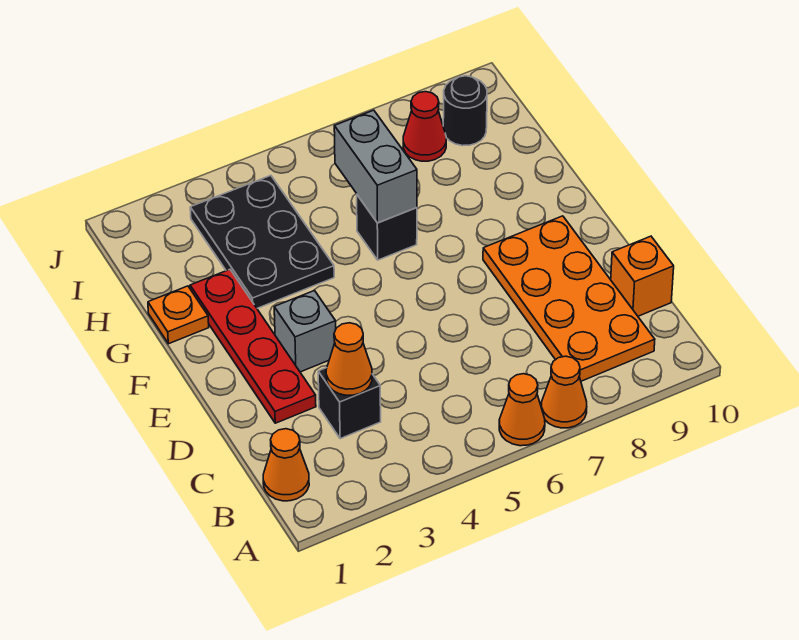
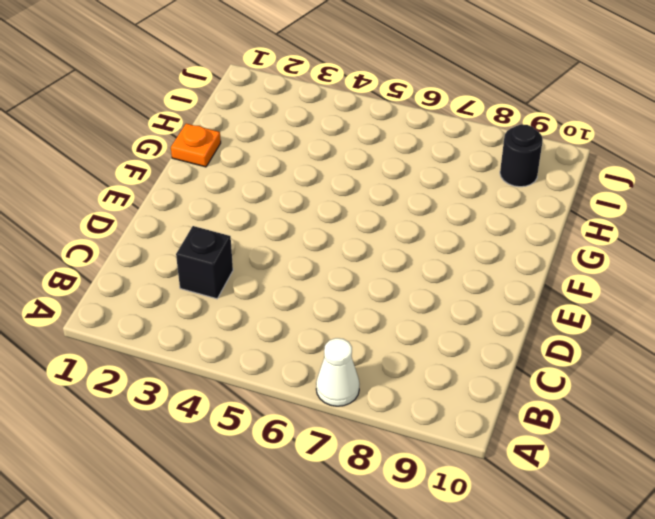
white cone A7 level 1 -> orange cone A7 level 1
none -> orange cone A6 level 1
none -> orange cone B1 level 1
none -> orange plate B8:E9 level 1

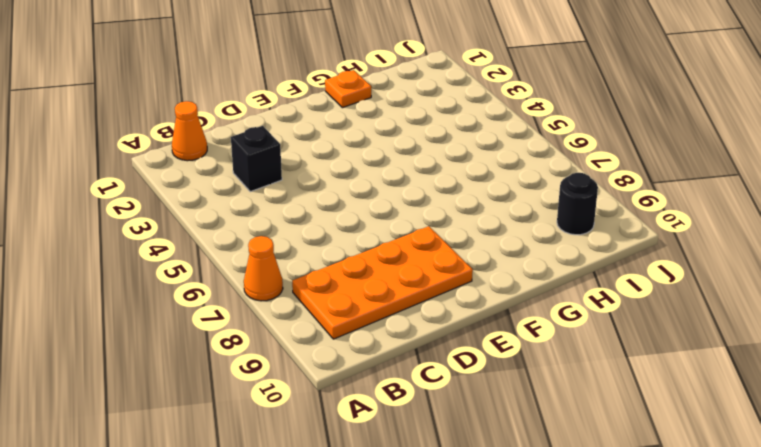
none -> orange cone A6 level 1
none -> orange brick C10 level 1
none -> red plate D2:G2 level 1

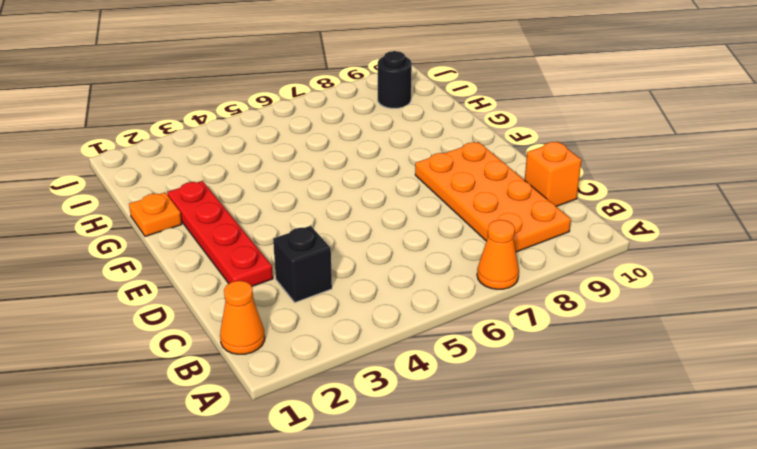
none -> orange cone A6 level 1
none -> grey brick E3 level 1
none -> black plate G3:I4 level 1

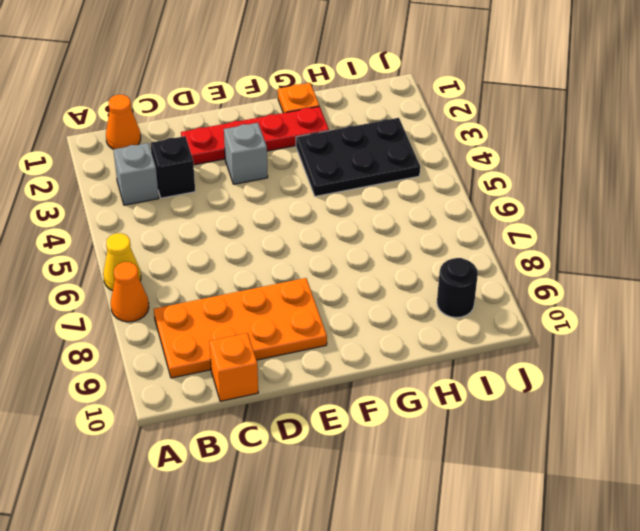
yellow cone A6 level 1 -> orange cone A6 level 1
grey brick B3 level 1 -> none
none -> black brick G6 level 1
none -> red cone I8 level 1
none -> orange cone C3 level 2

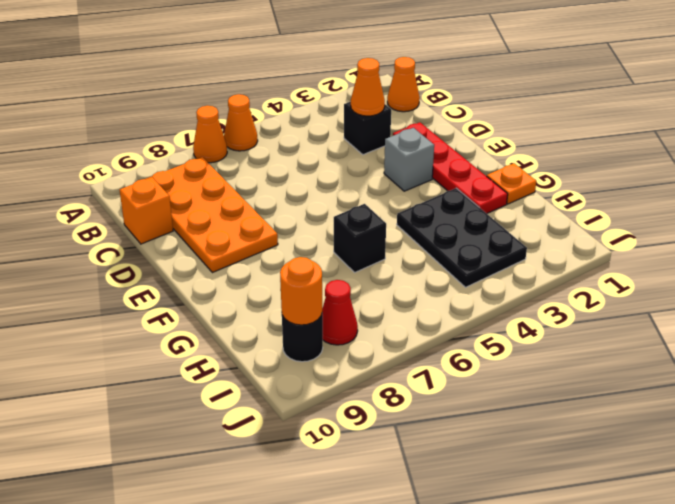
orange round brick I9 level 2 -> none
none -> grey brick G6:H6 level 2

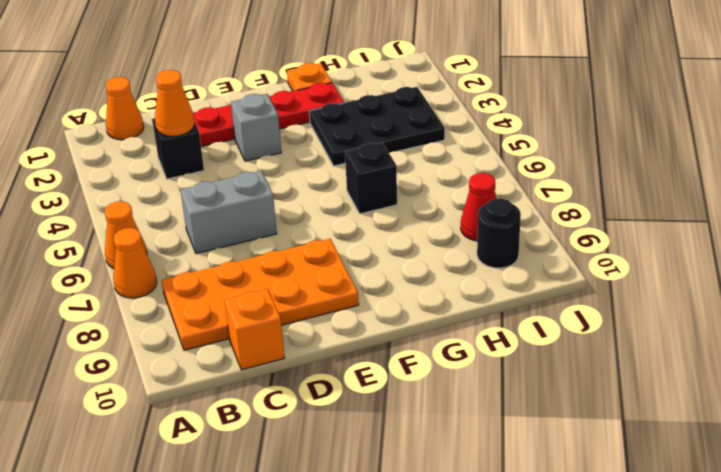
grey brick C6:D6 level 1 -> grey brick G6:H6 level 2

